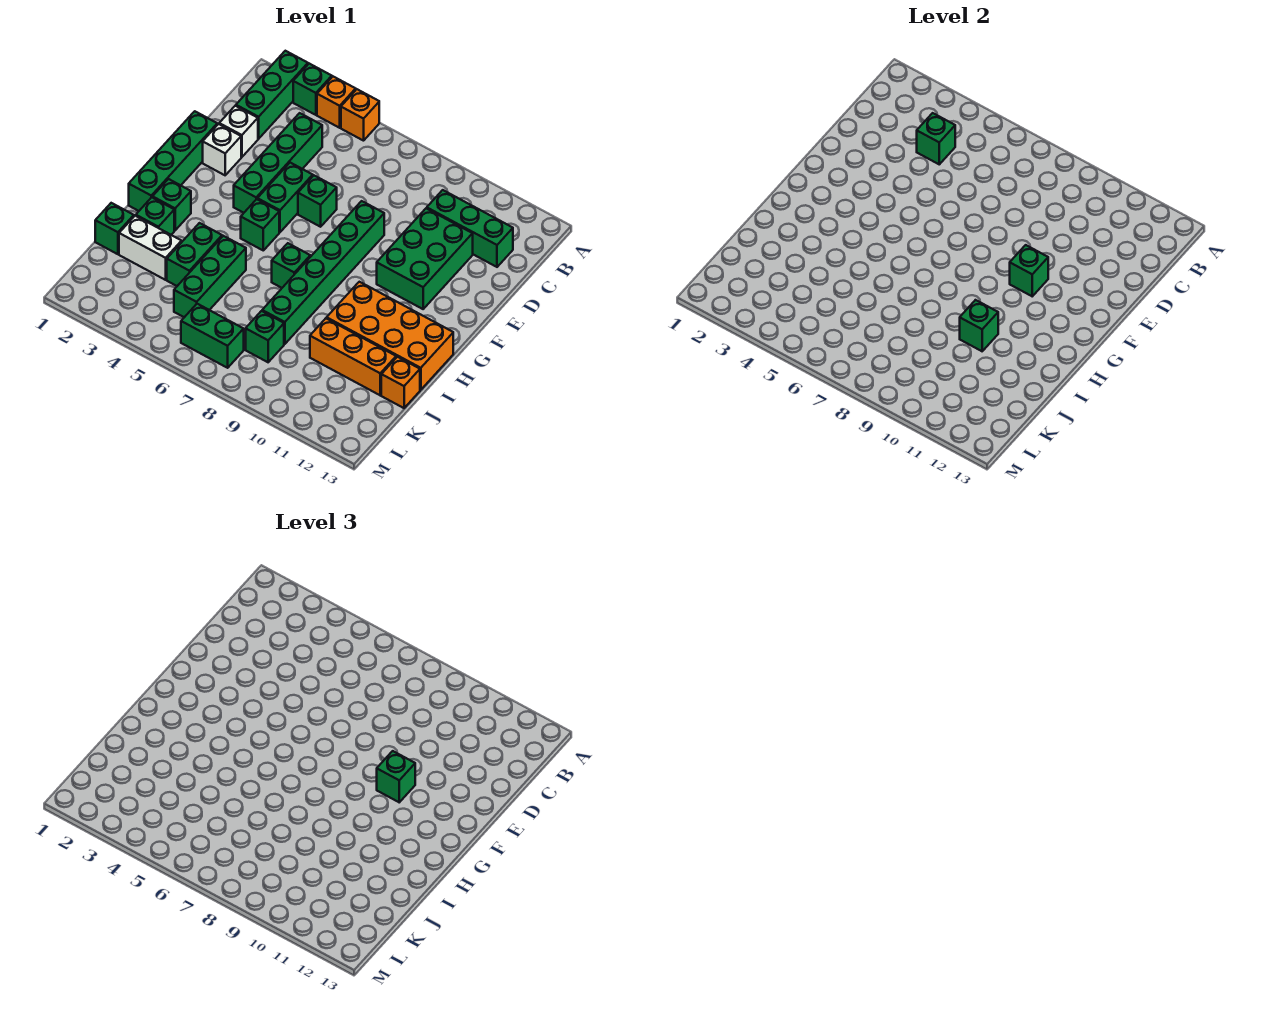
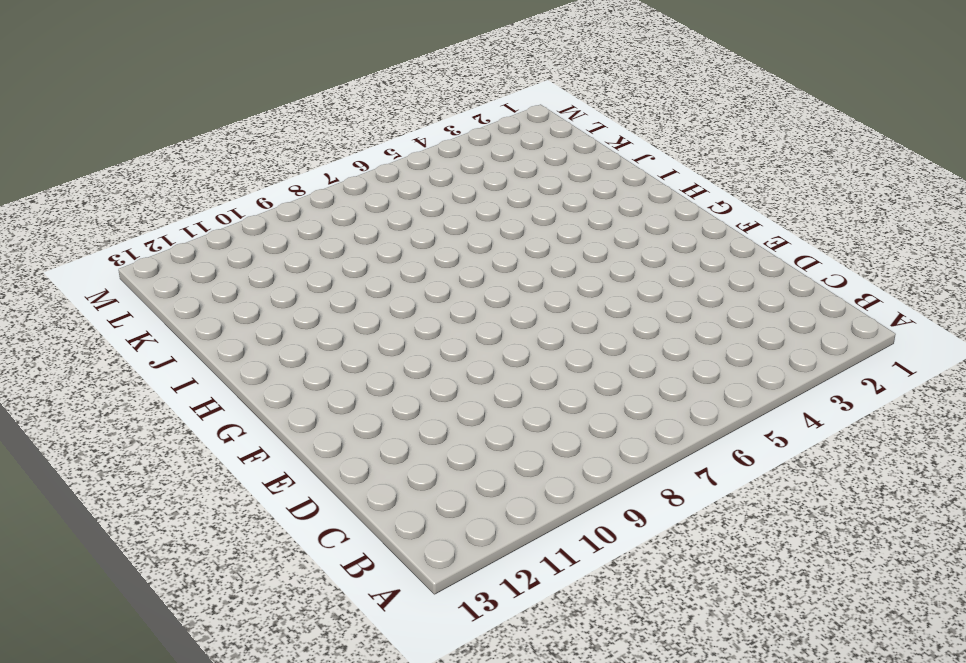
none -> green brick A2:C2 level 1
none -> green brick A3 level 1
none -> orange brick A4 level 1
none -> orange brick A5 level 1

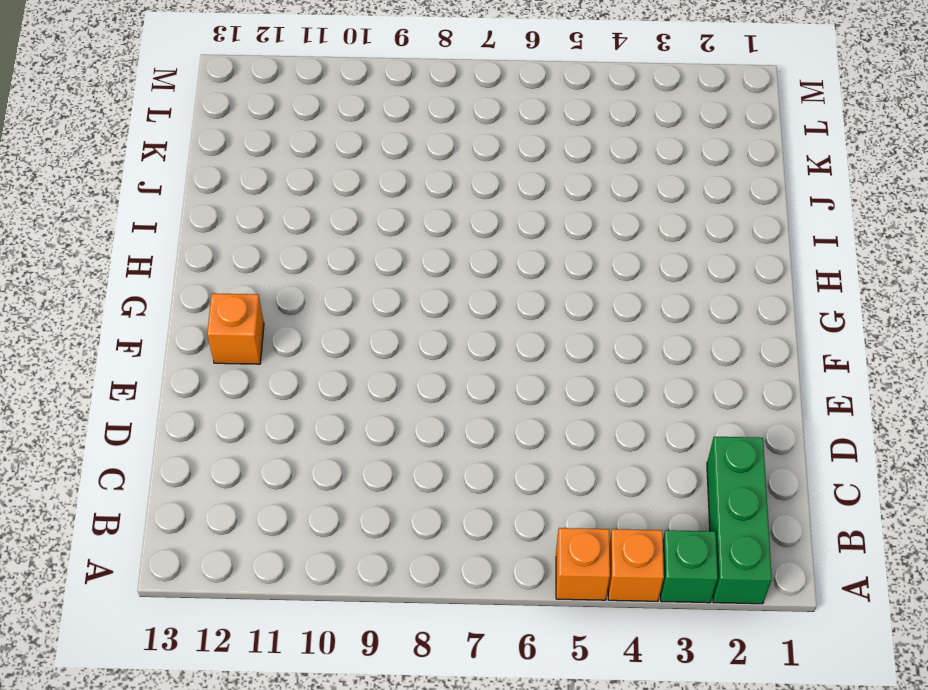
orange brick F12 level 1 -> orange brick J13 level 1
none -> green brick C4:F4 level 1
none -> green brick C10:C12 level 1
none -> white brick D2 level 1
none -> green brick D10:F11 level 1

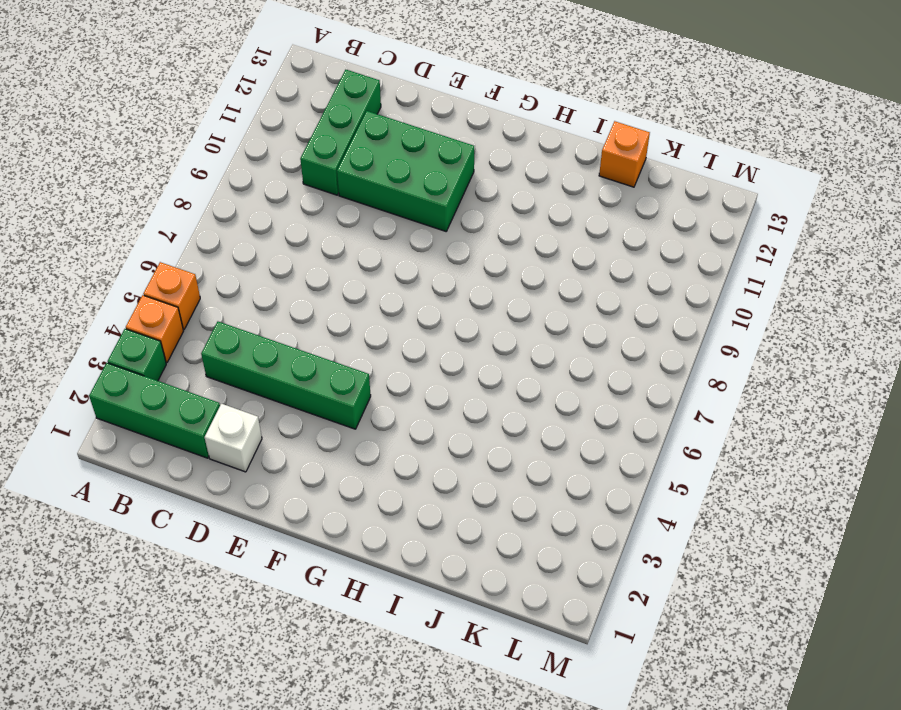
none -> green brick E1:H1 level 1
none -> white brick E2 level 1
none -> green brick E5:F5 level 1
none -> green brick E6 level 1

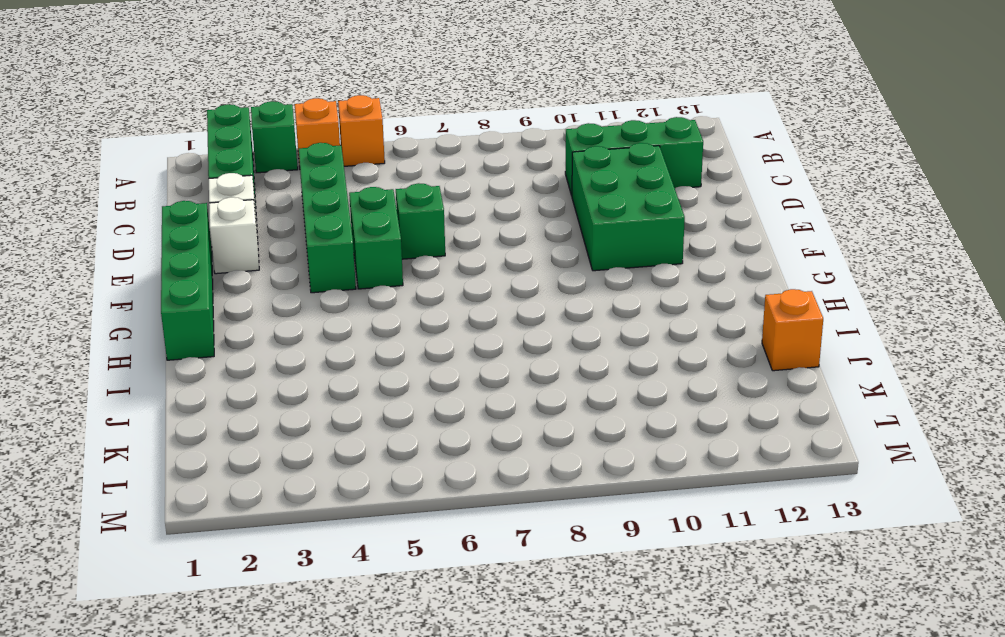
none -> green brick E8:J8 level 1
none -> green brick G5 level 1
none -> green brick H2 level 1
none -> green brick H7 level 1

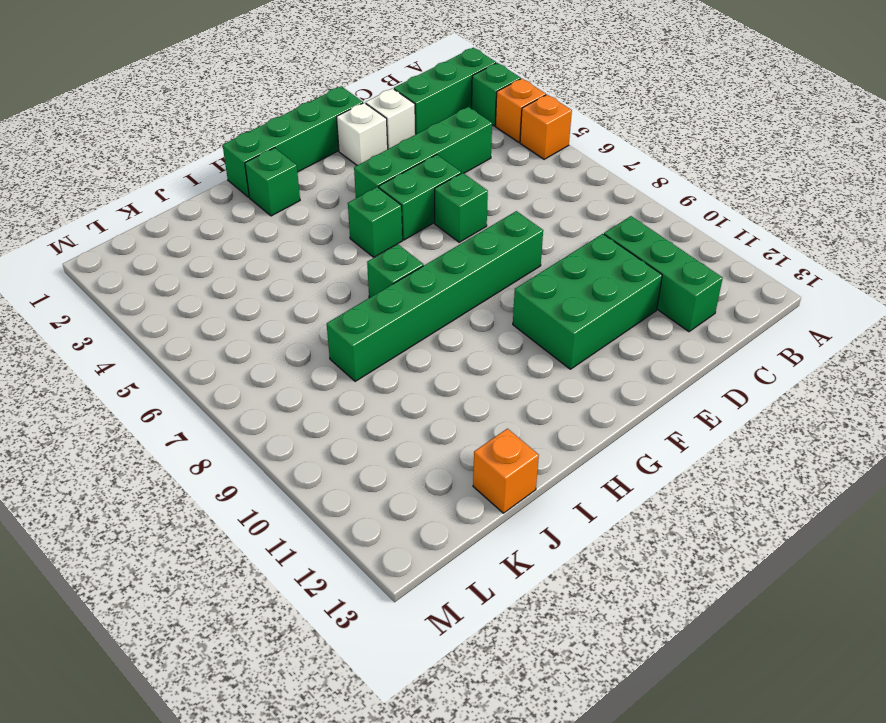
none -> orange brick H10:I13 level 1
none -> green brick I2 level 1
none -> green brick I4:J4 level 1
none -> green brick I5:K5 level 1

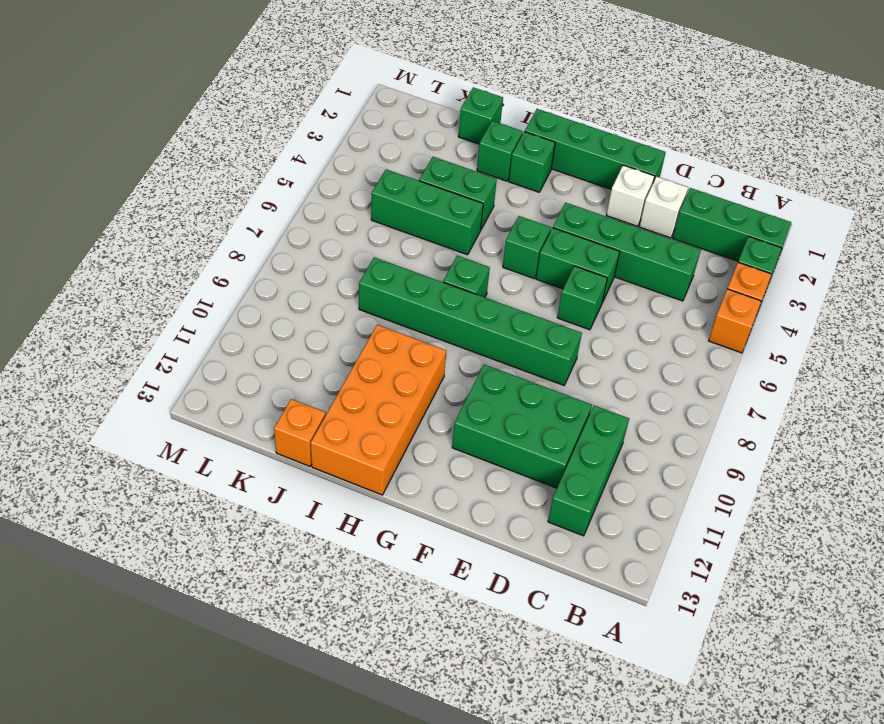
none -> white brick J2:J3 level 1
none -> orange brick J10:J12 level 1
none -> green brick K8 level 1
none -> green brick L6:L7 level 1

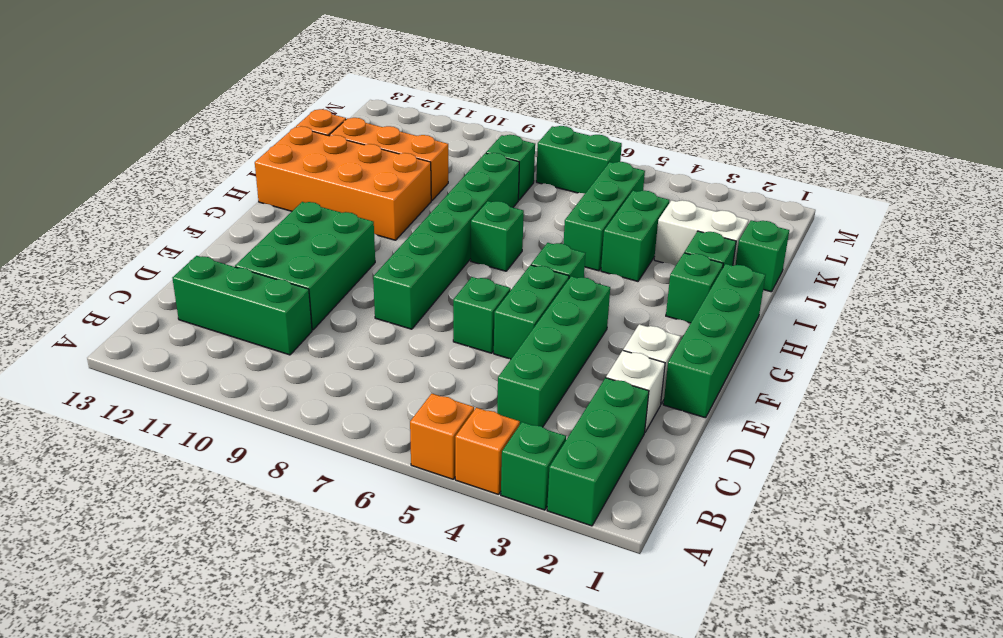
none -> green brick C4 level 2
none -> green brick F10 level 2
none -> green brick I10 level 2
none -> green brick F10 level 3

